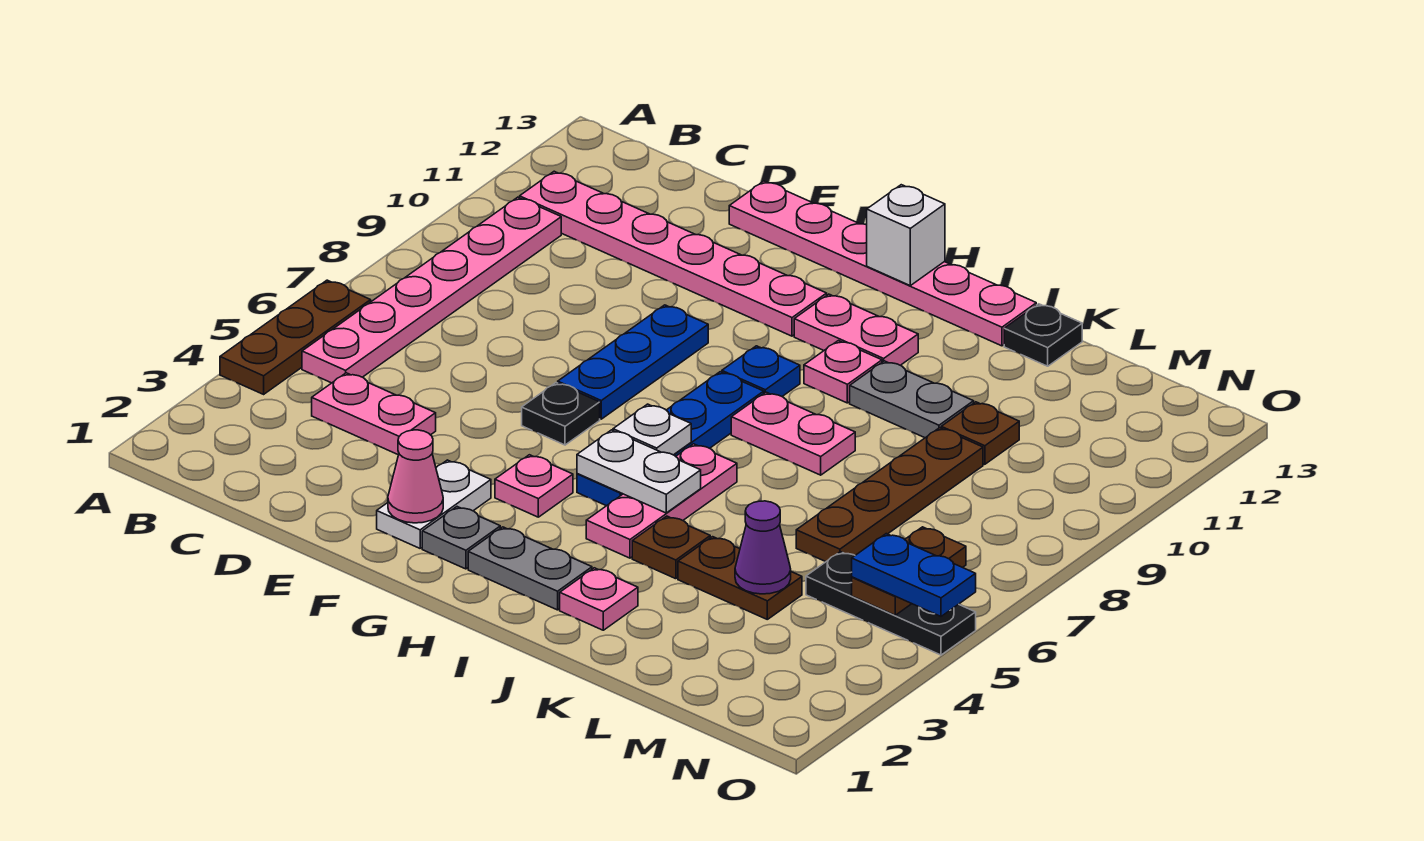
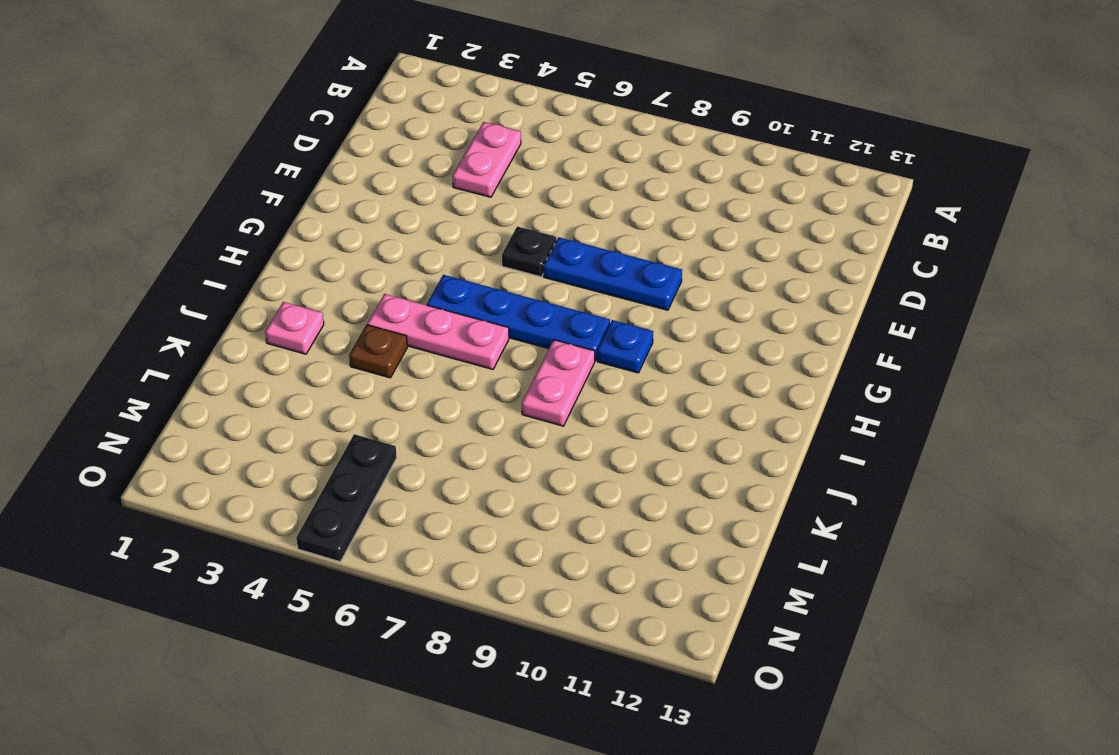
none -> brown plate A4:A6 level 1
none -> pink plate B5:B10 level 1
none -> pink plate B11:G11 level 1
none -> pink plate E13:J13 level 1

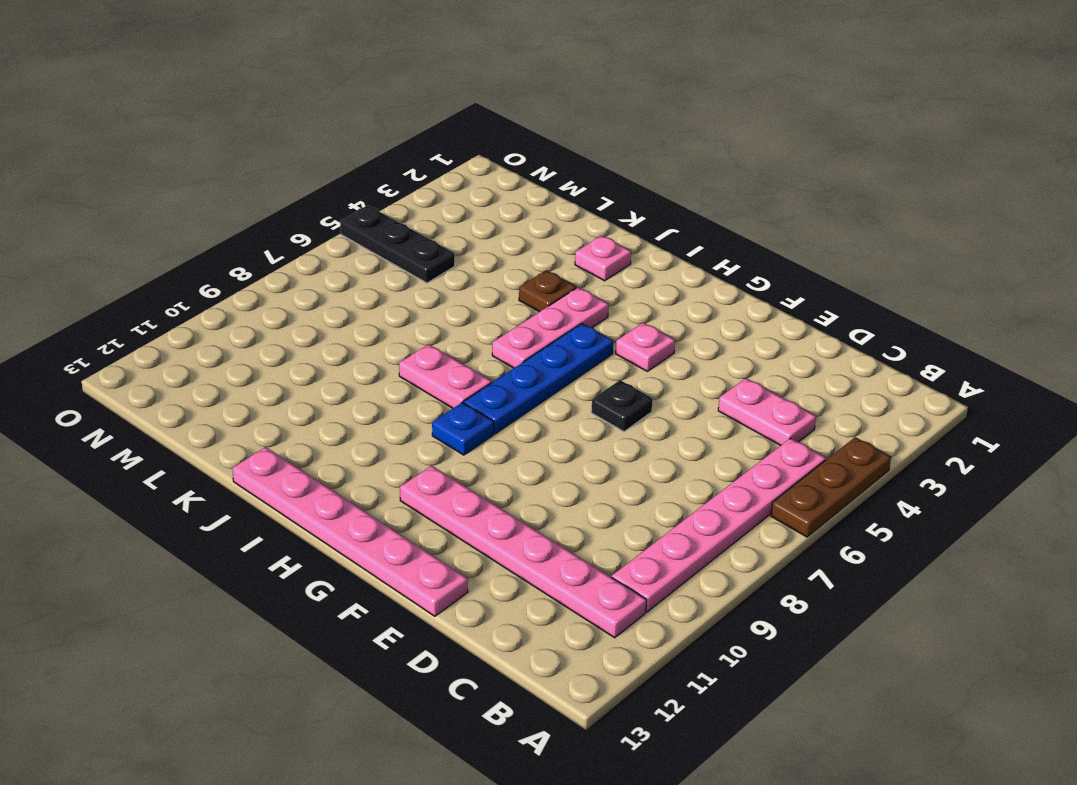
none -> white plate F2:F3 level 1
none -> blue plate F7:F9 level 1
none -> grey plate G2 level 1
none -> grey plate H2:I2 level 1

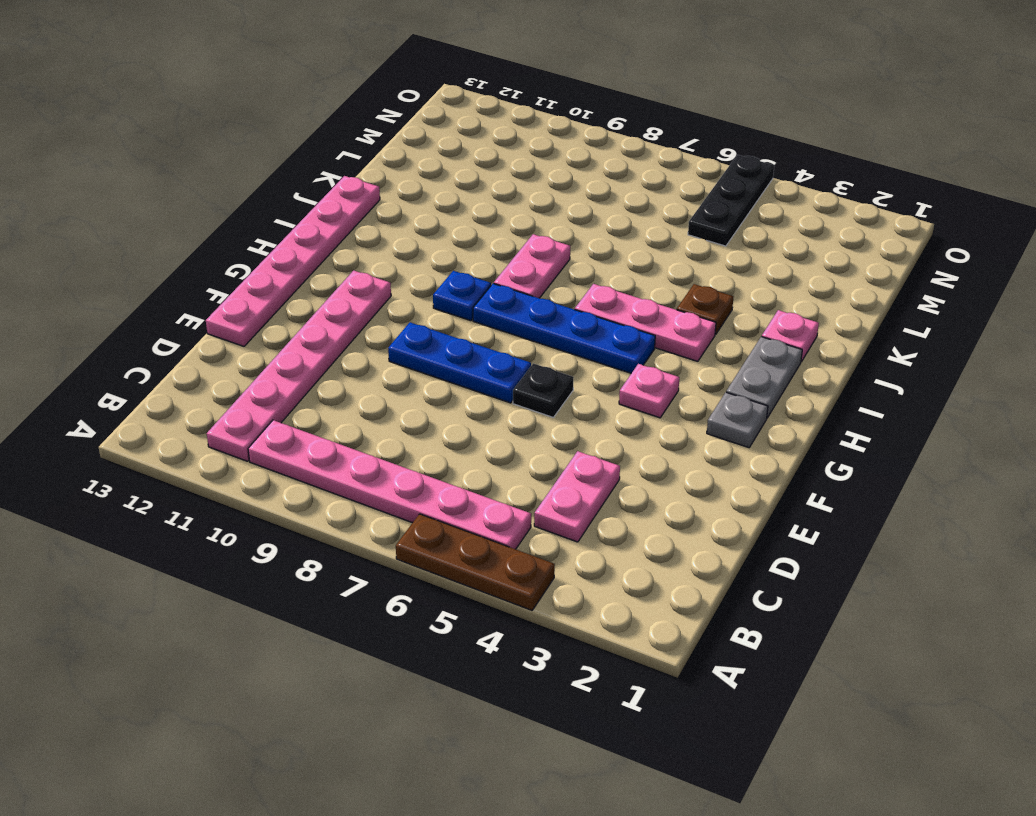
none -> white plate F2:F3 level 1
none -> pink plate H11:I11 level 1
none -> pink plate I10 level 1
none -> grey plate J10:K10 level 1

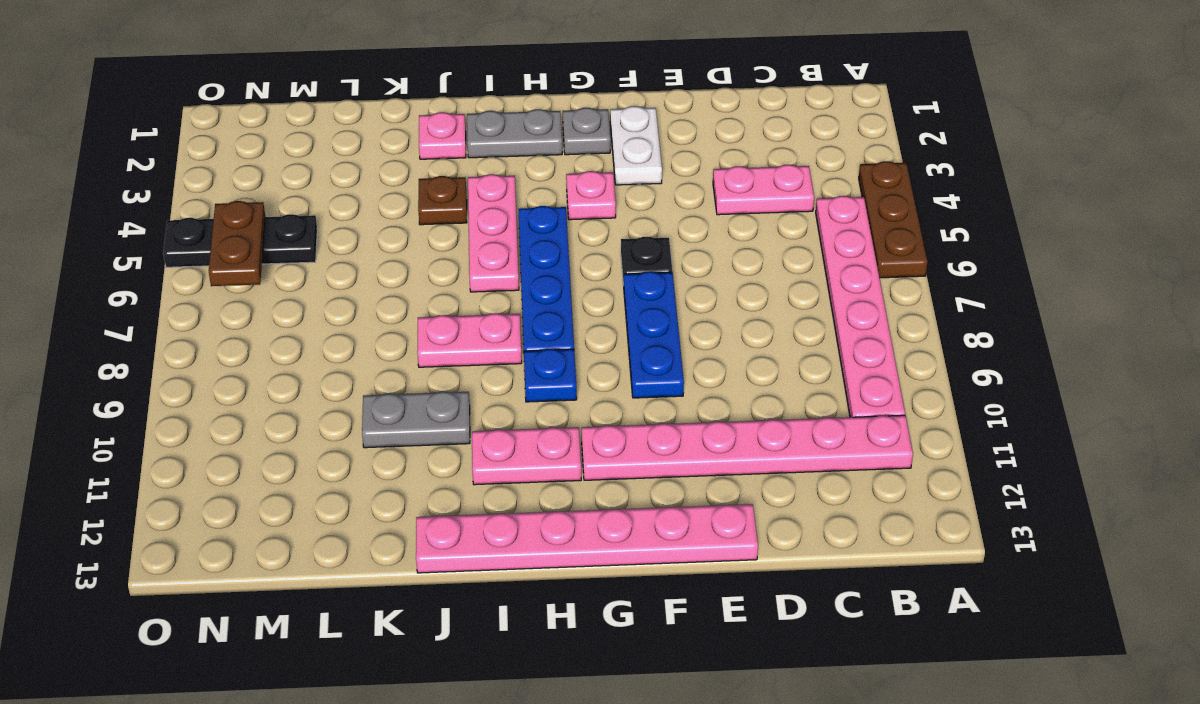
none -> pink plate I10 level 1
none -> brown plate K4:L4 level 1
none -> black plate K13 level 1
none -> brown plate L6:L9 level 1

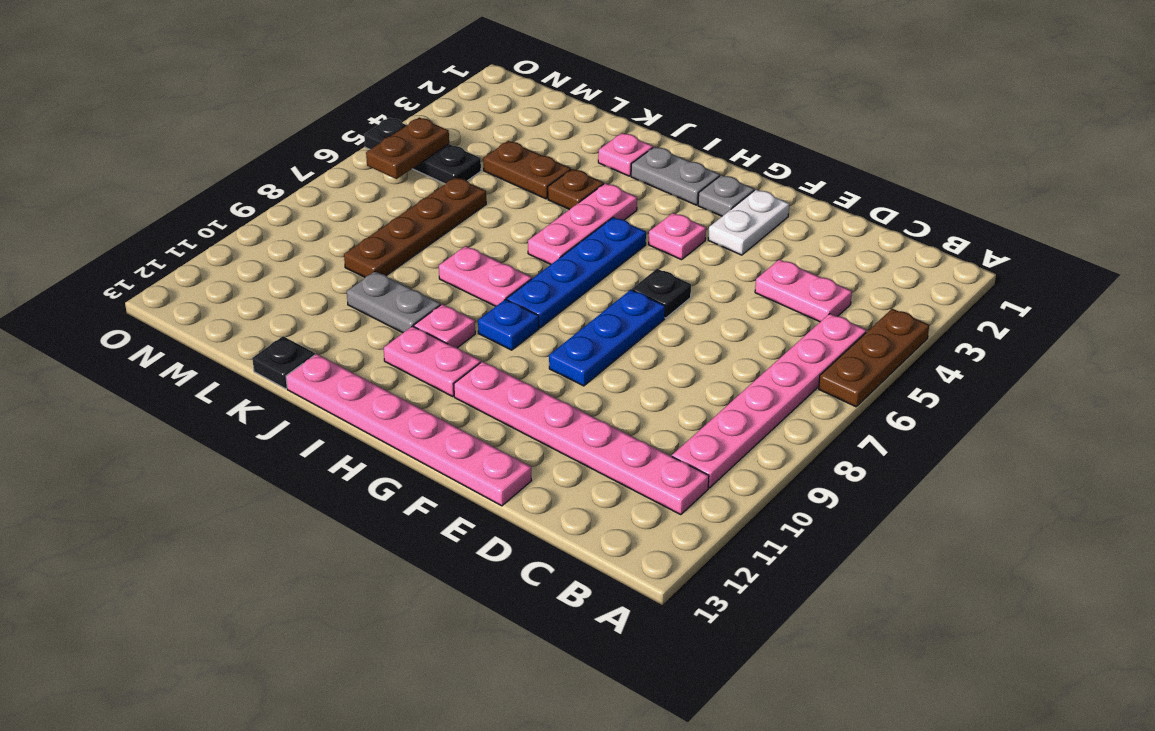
none -> brown plate L10 level 1
none -> pink cone F2 level 2
none -> white plate H5:I5 level 2
none -> white plate H6 level 2

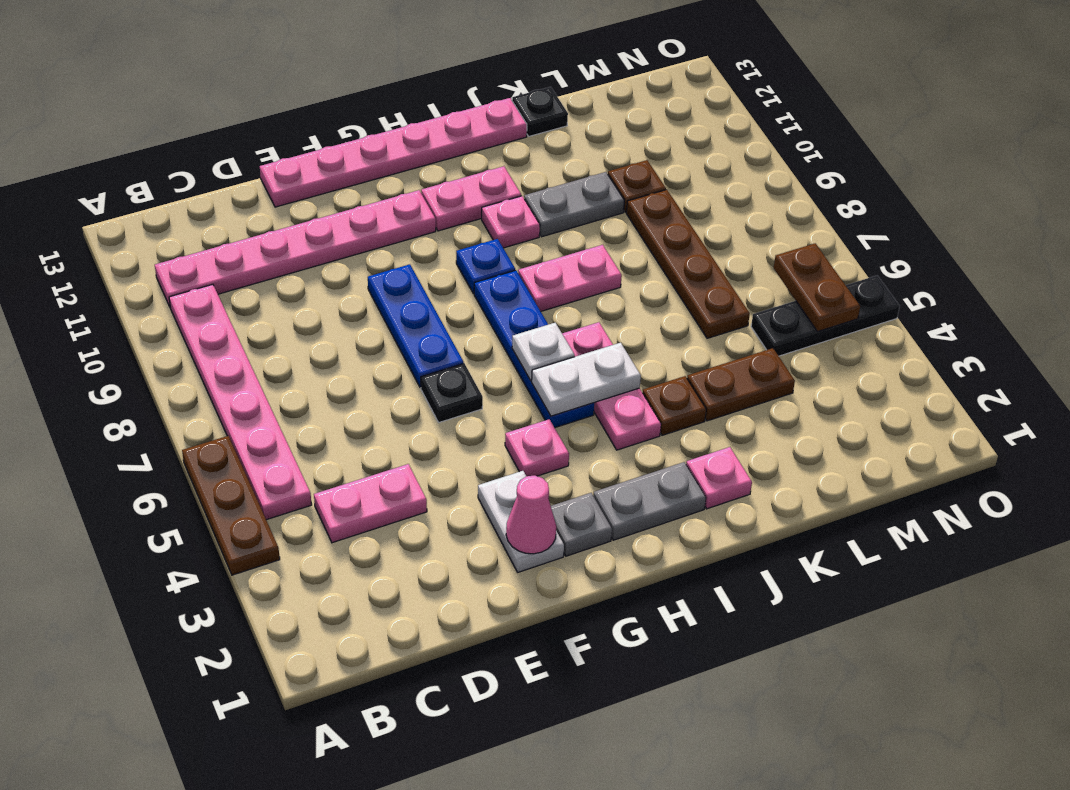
none -> white brick H13 level 2
none -> purple cone L4 level 2
none -> blue plate N5:O5 level 3

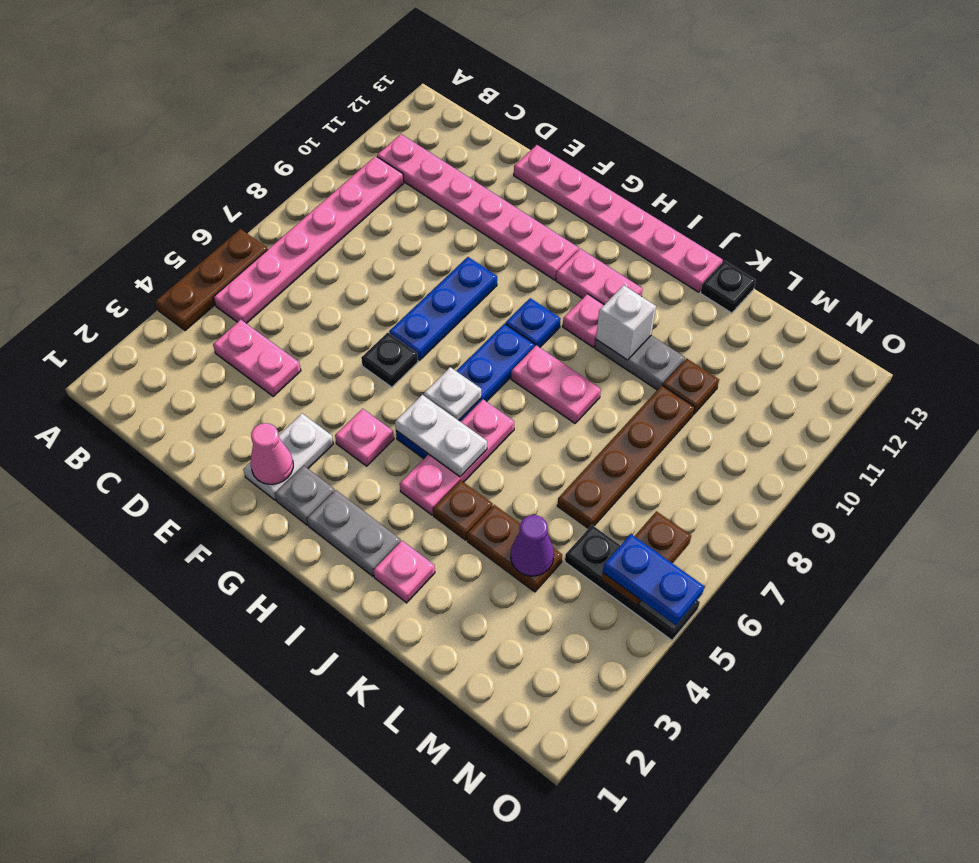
white brick J10 level 2 -> white brick H13 level 2

